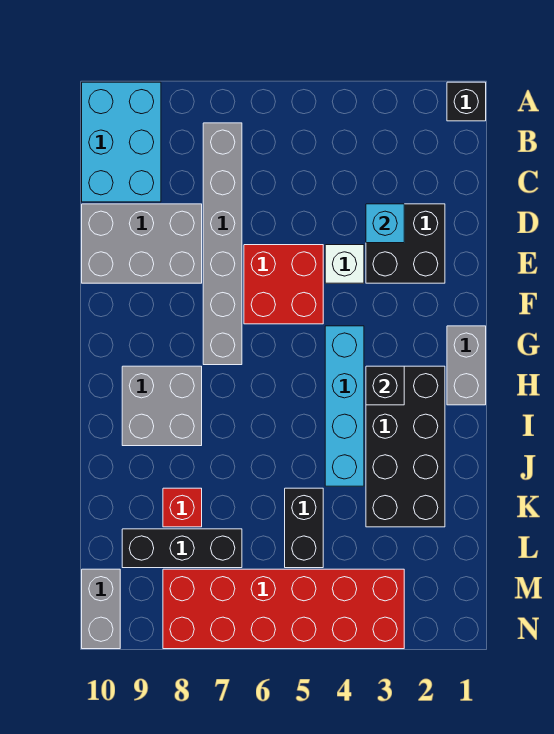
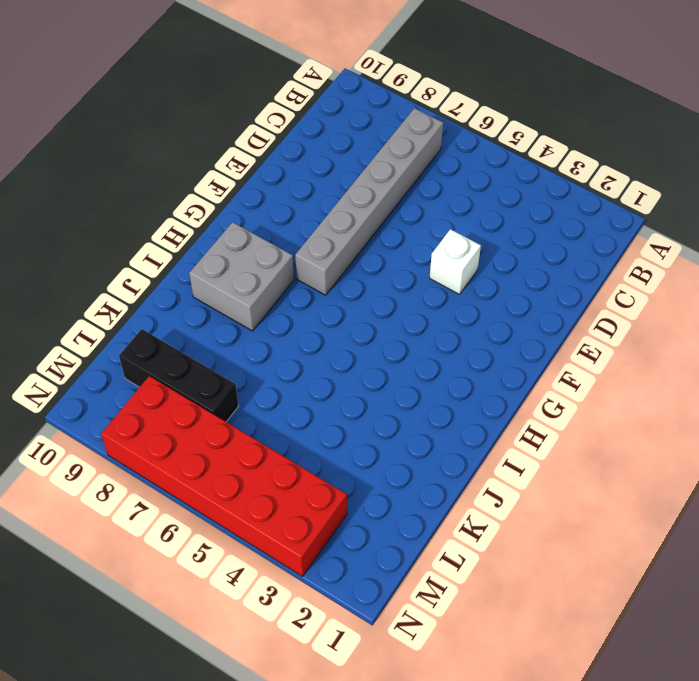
none -> black brick A1 level 1
none -> cyan brick A9:C10 level 1
none -> black brick D2:E3 level 1

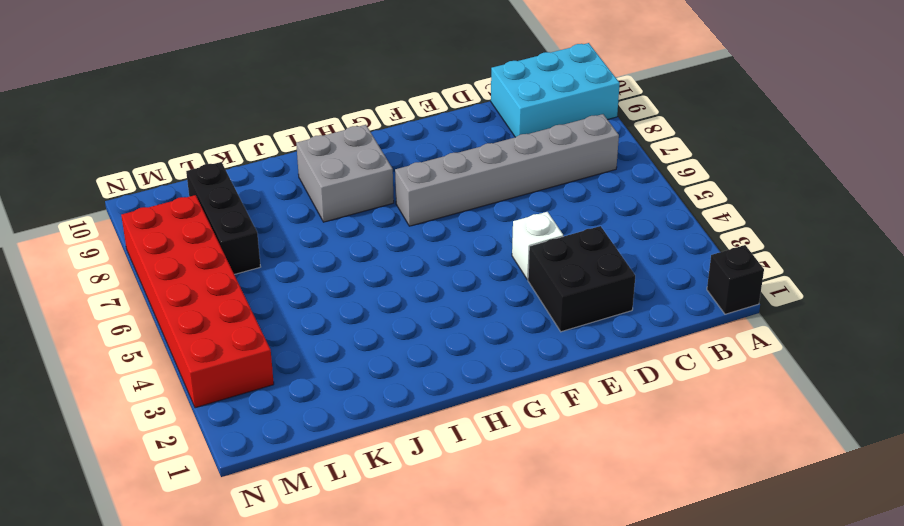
none -> grey brick D8:E10 level 1
none -> red brick E5:F6 level 1
none -> grey brick G1:H1 level 1

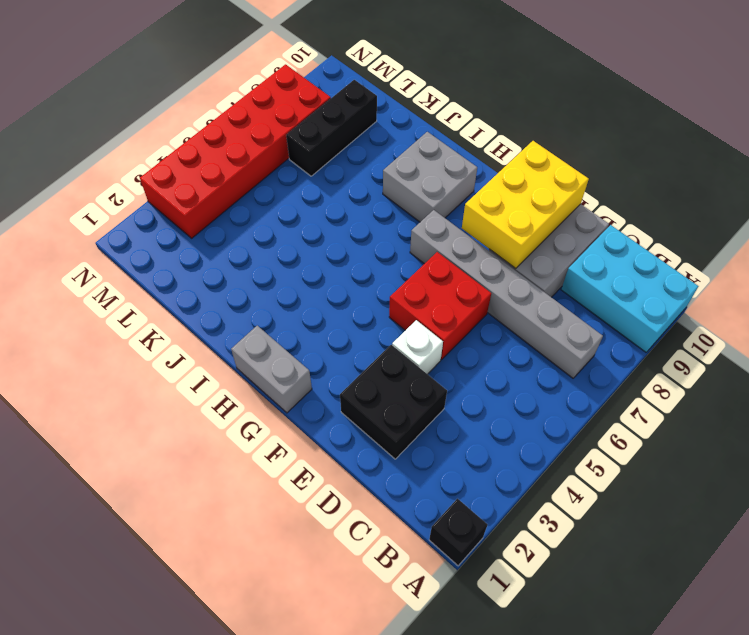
yellow brick E8:F10 level 2 -> none
none -> cyan brick G4:J4 level 1
none -> black brick H2:K3 level 1
none -> black brick K5:L5 level 1

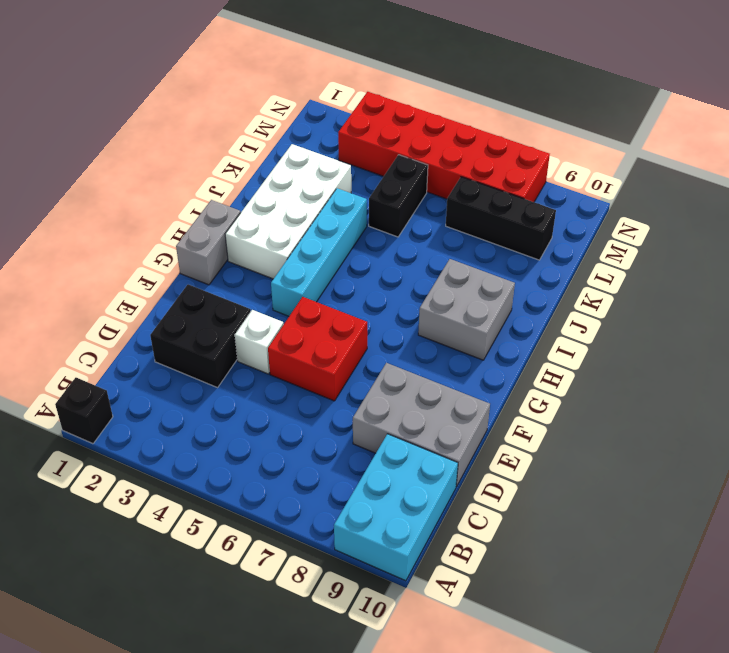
white brick H2:K3 level 1 -> black brick H2:K3 level 1
none -> grey brick B7:G7 level 1
none -> red brick K8 level 1
none -> grey brick M10:N10 level 1

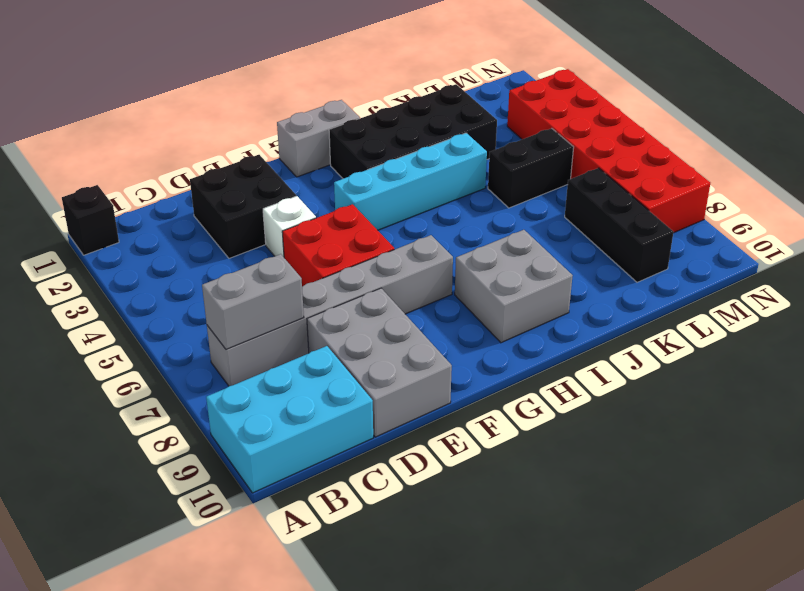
grey brick B7:C7 level 2 -> grey brick M10:N10 level 1
none -> red brick K8 level 1
none -> cyan brick D3 level 2
none -> black brick H3 level 2

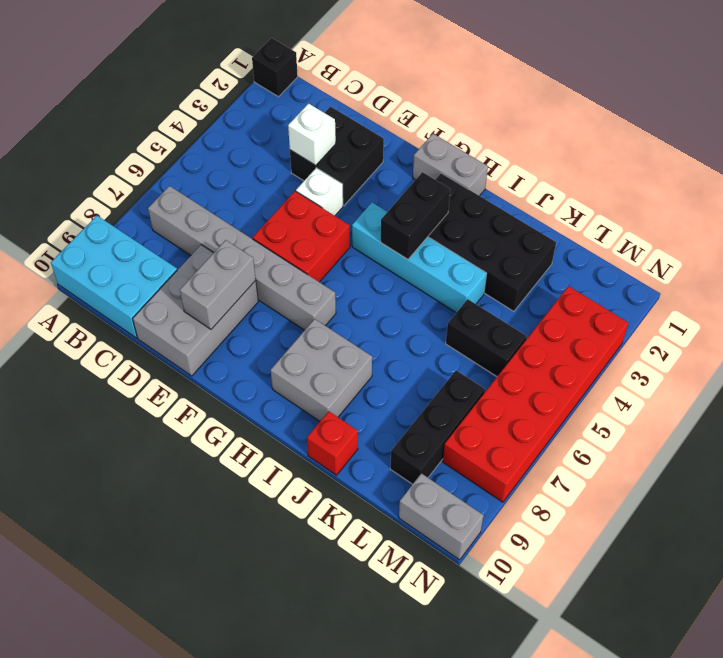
white brick D3 level 2 -> cyan brick D3 level 2
grey brick E8:E9 level 2 -> none
black brick H3:H4 level 2 -> black brick H3 level 2
red brick J10 level 1 -> red brick K8 level 1

